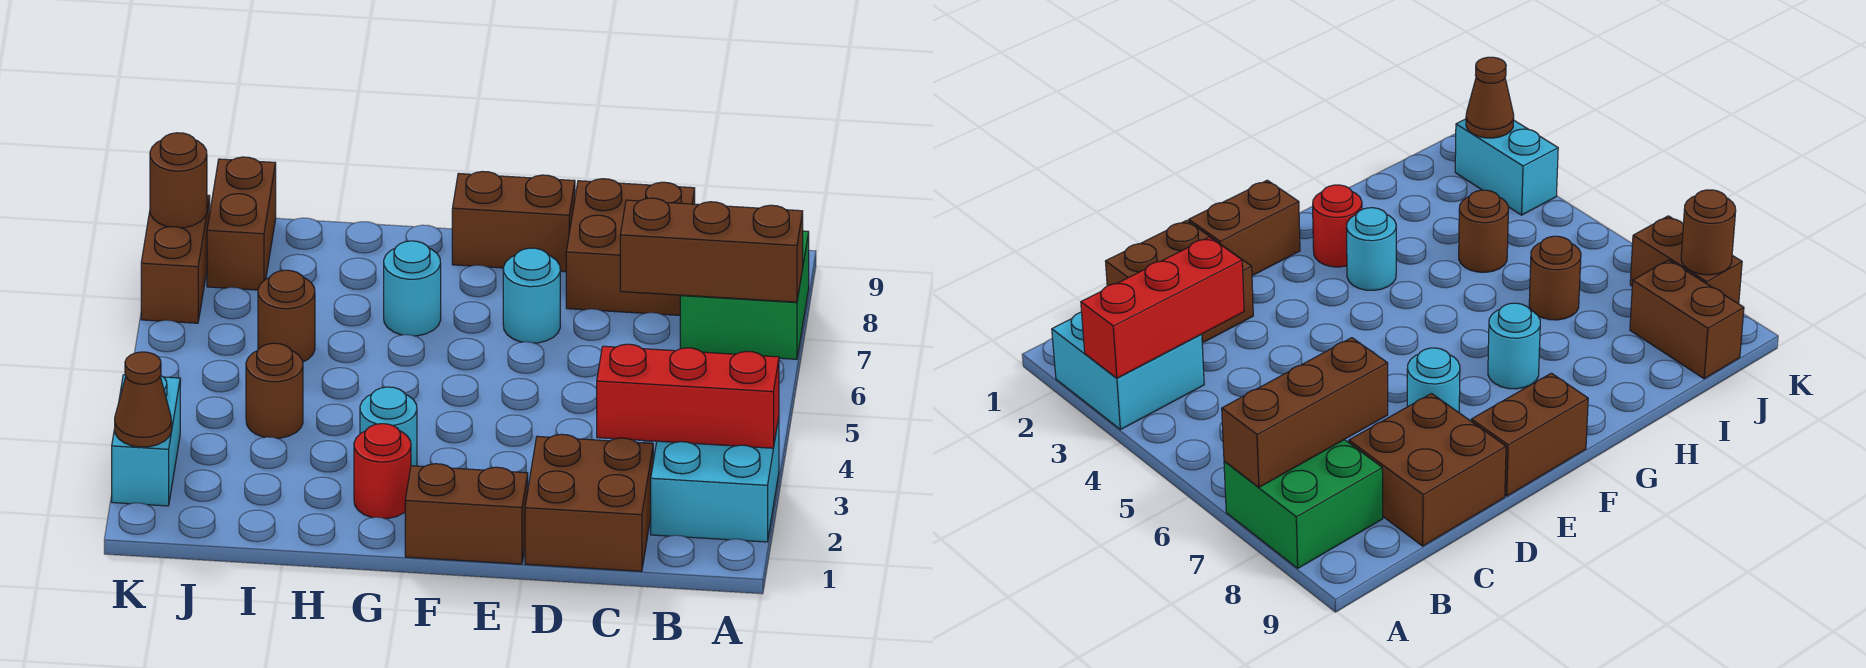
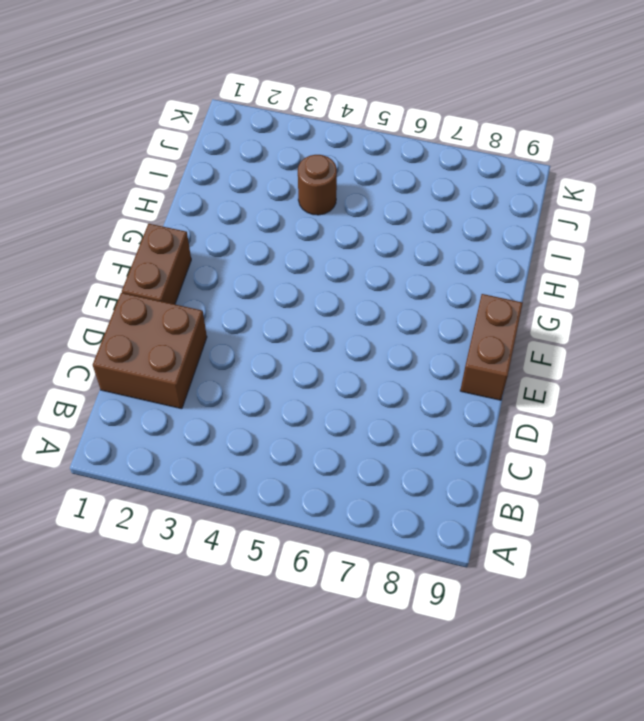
none -> cyan brick A2:B3 level 1
none -> green brick A7:B8 level 1
none -> brown brick C8:D9 level 1

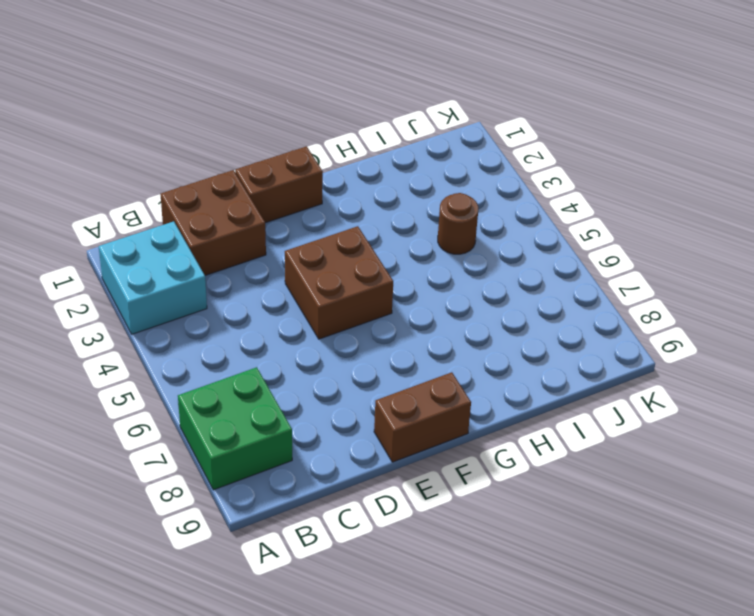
brown brick E4:F5 level 1 -> brown brick C8:D9 level 1
none -> cyan round brick E7 level 1
none -> red round brick G2 level 1
none -> cyan round brick G3 level 1

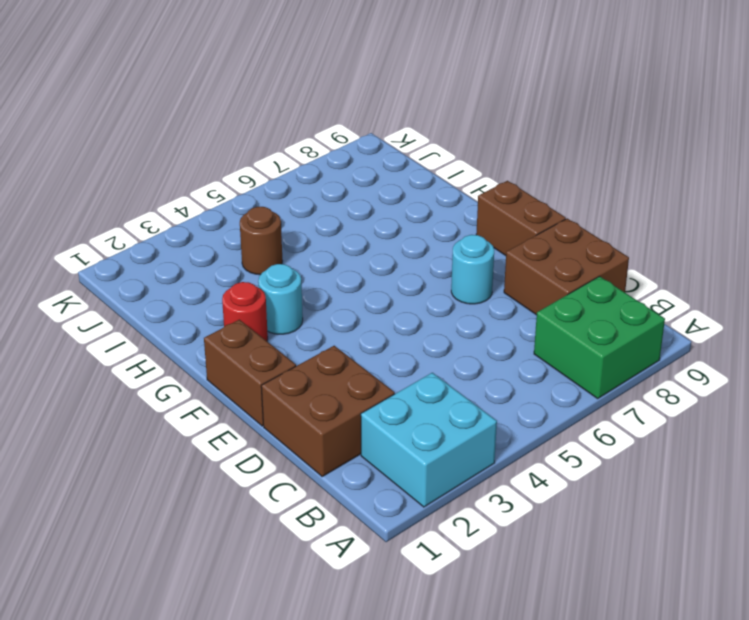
none -> cyan round brick G7 level 1
none -> brown round brick I6 level 1
none -> brown brick J8:J9 level 1

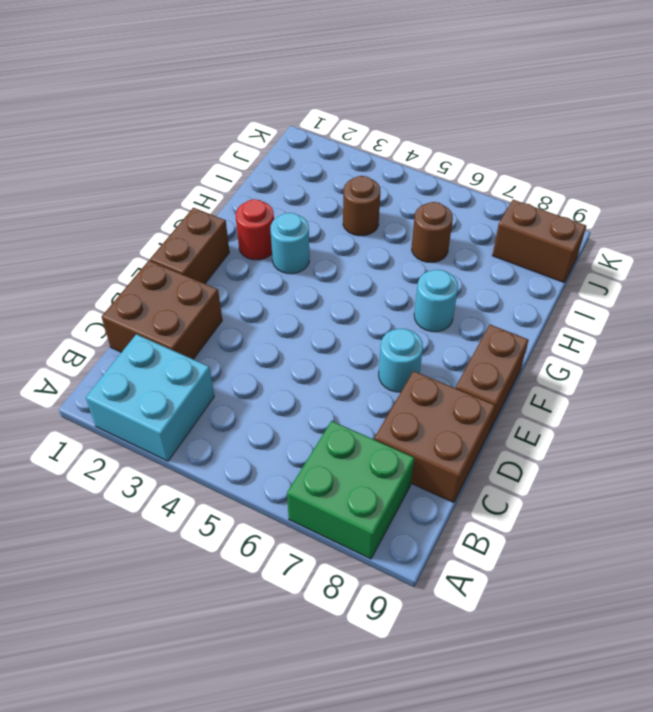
none -> cyan brick K2:K3 level 1
none -> brown brick K7:K8 level 1
none -> red brick A3:C3 level 2

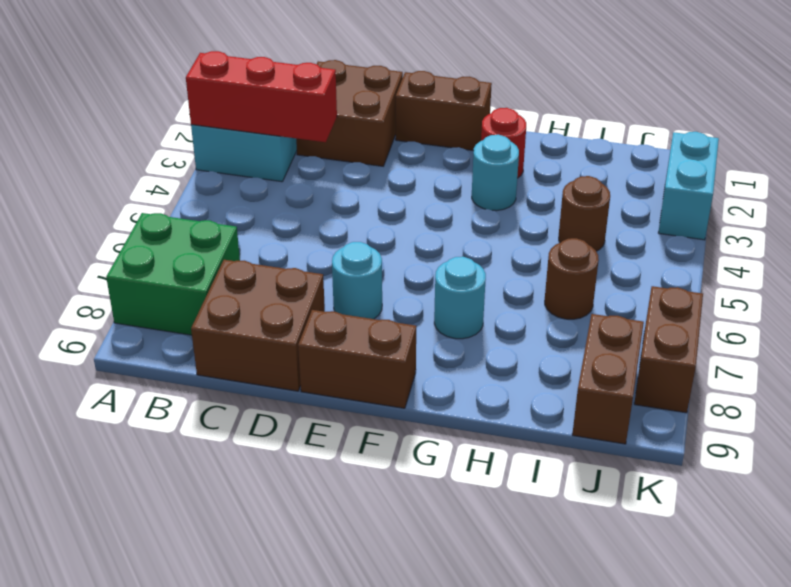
none -> brown brick A7:C7 level 2
none -> brown cone K2 level 2
none -> brown round brick K8 level 2

